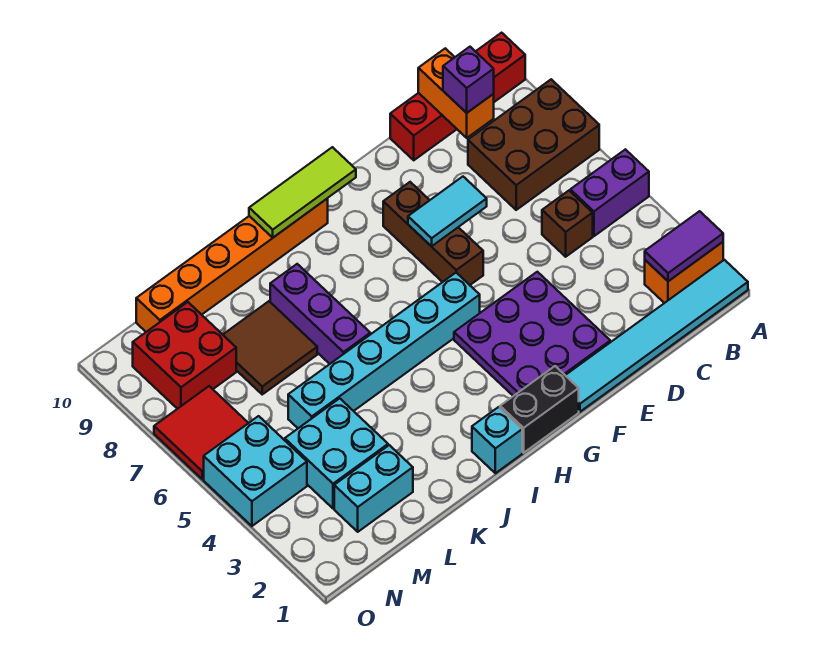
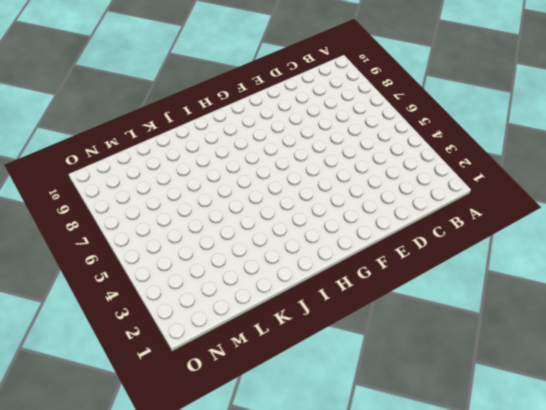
none -> cyan tile A1:F1 level 1
none -> orange brick A2:B2 level 1
none -> purple brick A5:B5 level 1

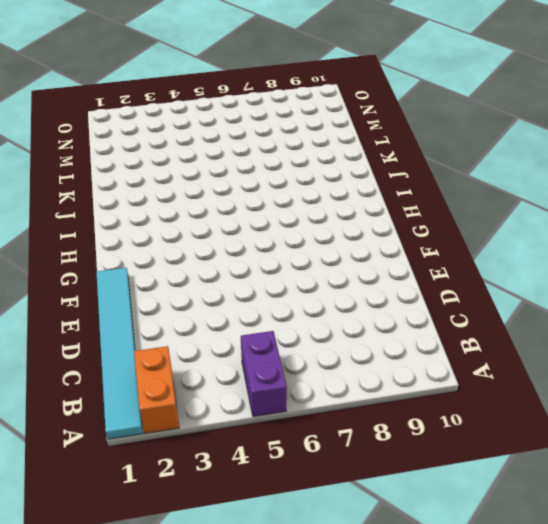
none -> brown brick A7:C8 level 1
none -> red brick A10:D10 level 1
none -> brown brick C5 level 1

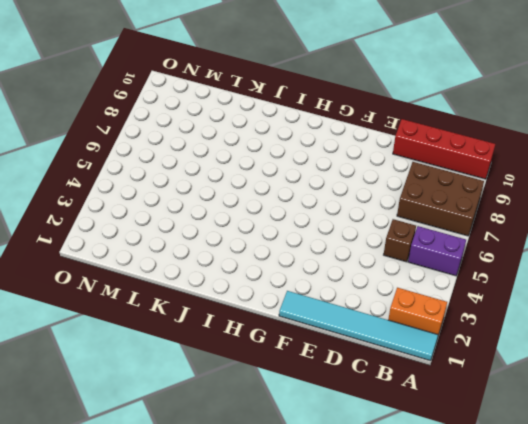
none -> purple plate E2:G4 level 1
none -> brown brick F6:F8 level 1
none -> black brick G1:H1 level 1

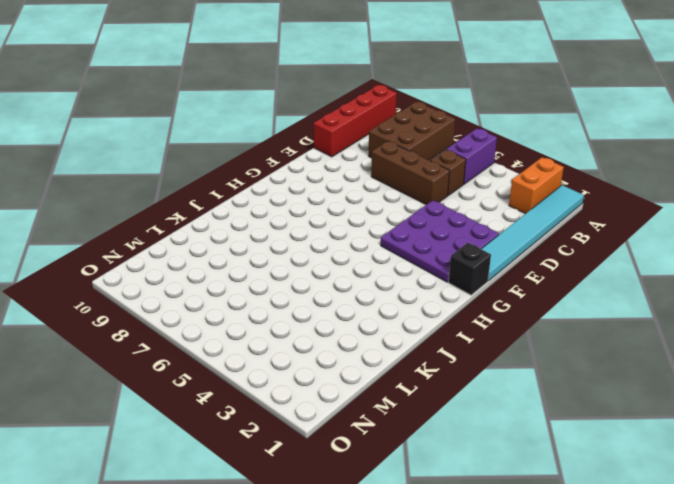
brown brick D5:D7 level 1 -> brown brick F6:F8 level 1
black brick G1 level 1 -> black brick G1:H1 level 1
none -> cyan brick G5:L5 level 1
none -> orange brick H10:M10 level 1
none -> cyan brick I1 level 1

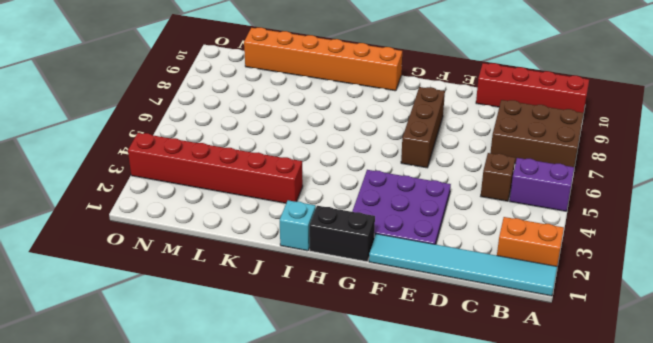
red brick J3:O3 level 1 -> cyan brick L3:M4 level 1
none -> cyan brick G5:L5 level 1
none -> purple brick J6:J8 level 1
none -> brown tile K7:L8 level 1

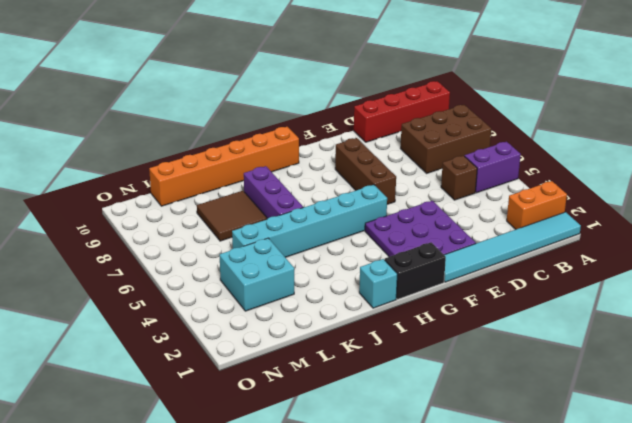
none -> cyan brick L2:M2 level 1
none -> red brick M8:N9 level 1
none -> cyan brick N4:O5 level 1

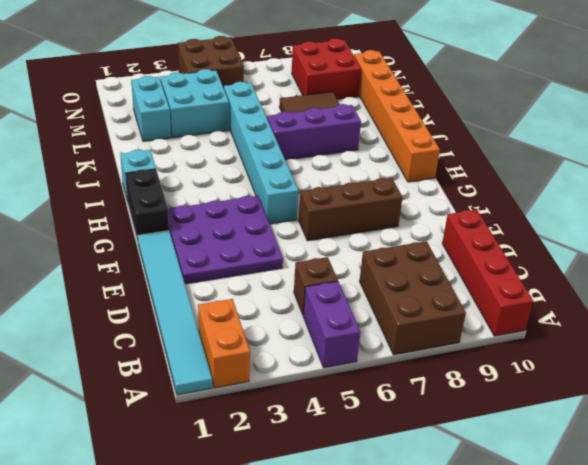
brown brick N4:O5 level 1 -> cyan brick N4:O5 level 1
none -> red tile N6:O7 level 1
none -> purple tile A2:B2 level 2
none -> orange brick C9:C10 level 2

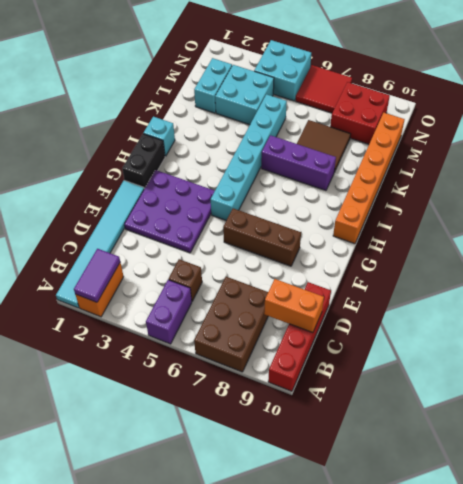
none -> cyan tile E7:F7 level 2
none -> lime tile G10:I10 level 2
none -> purple brick C9 level 3

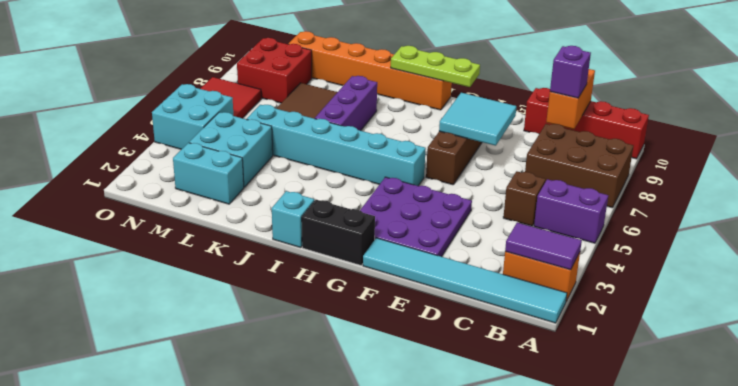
cyan tile E7:F8 level 2 -> cyan tile E7:F7 level 2
lime plate G10:I10 level 2 -> lime tile G10:I10 level 2

